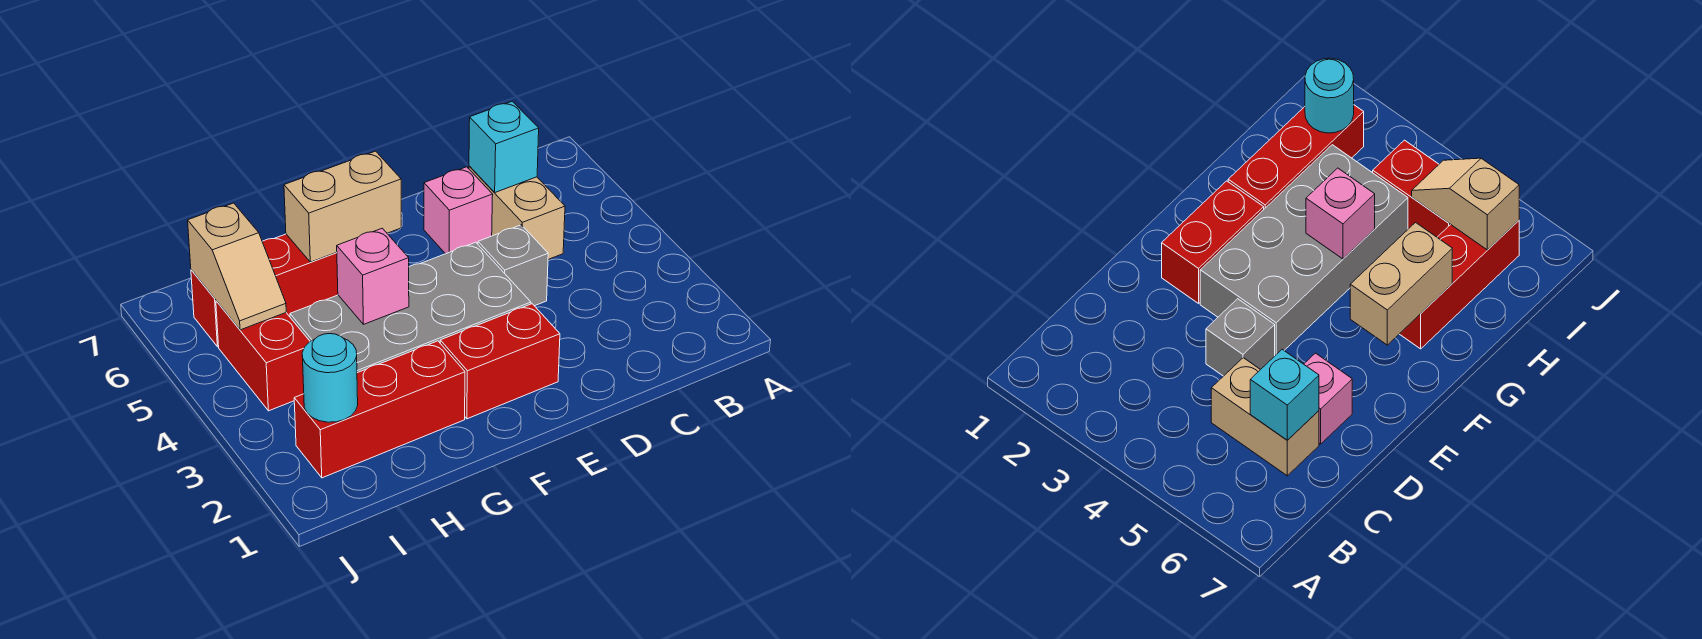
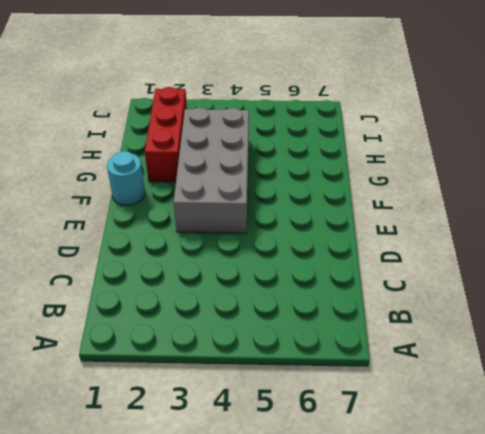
cyan round brick F1 level 1 -> cyan round brick I2 level 2
none -> tan brick C5:C6 level 1
none -> grey brick D4 level 1
none -> pink brick D6 level 1

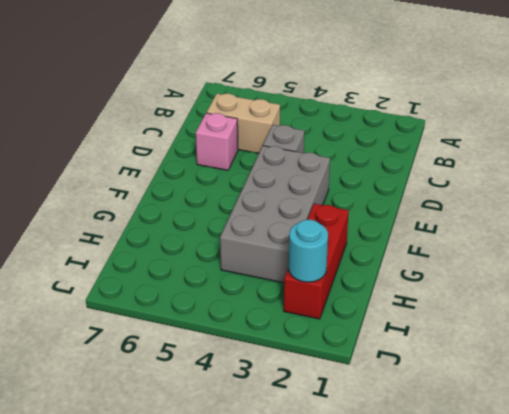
none -> red brick E2:F2 level 1
none -> red brick G6:I6 level 1
none -> red brick I4:I5 level 1

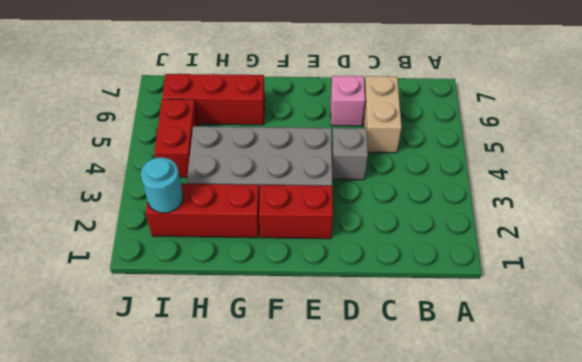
none -> cyan brick C6 level 2
none -> tan brick F6:G6 level 2
none -> pink brick G4 level 2

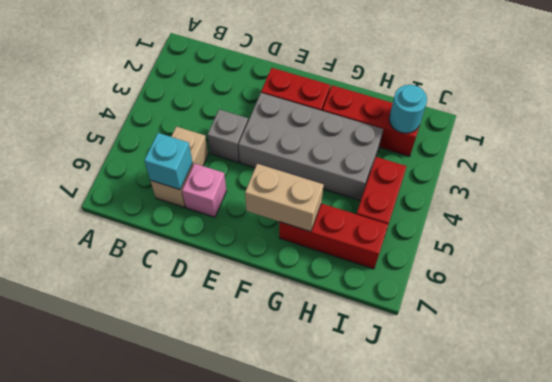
none -> pink brick G4 level 2
none -> tan slope I5:I6 level 2 top 6

